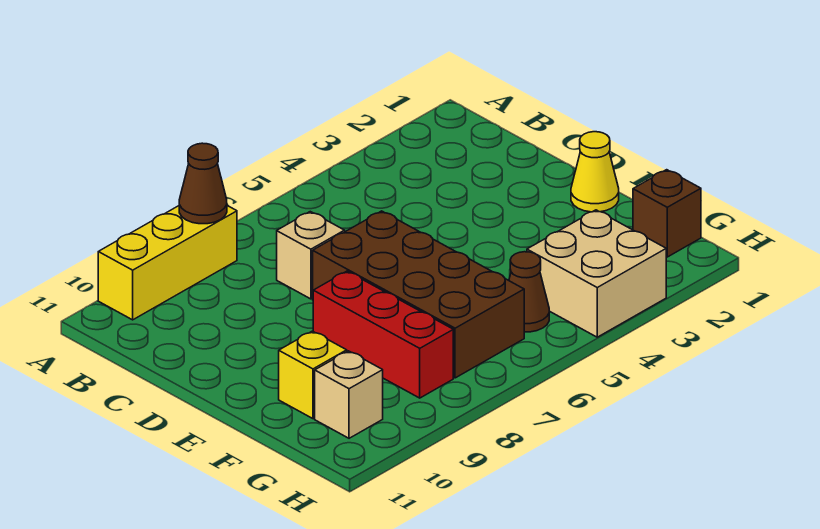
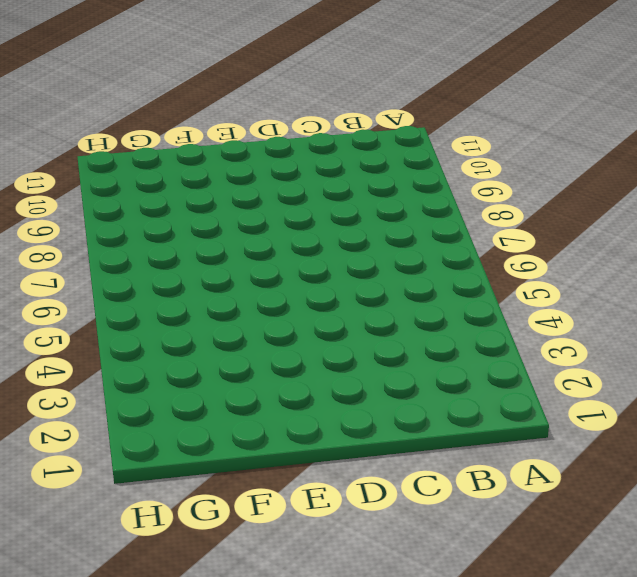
none -> yellow brick A8:A10 level 1
none -> tan brick C7 level 1

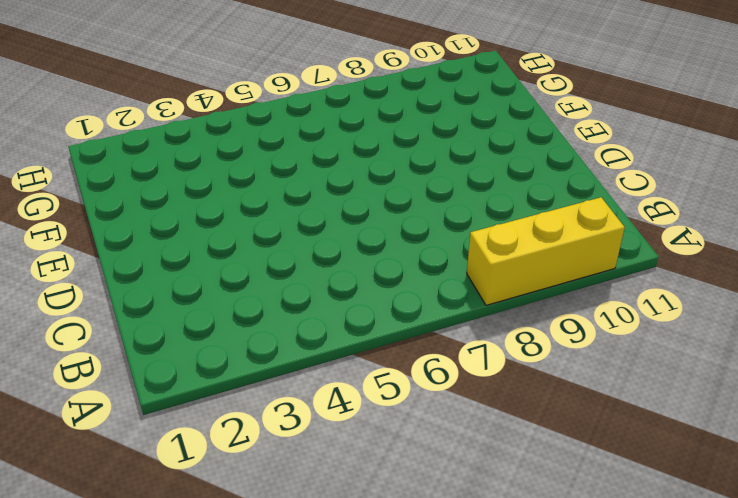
none -> tan brick C7 level 1
none -> brown brick D6:G7 level 1

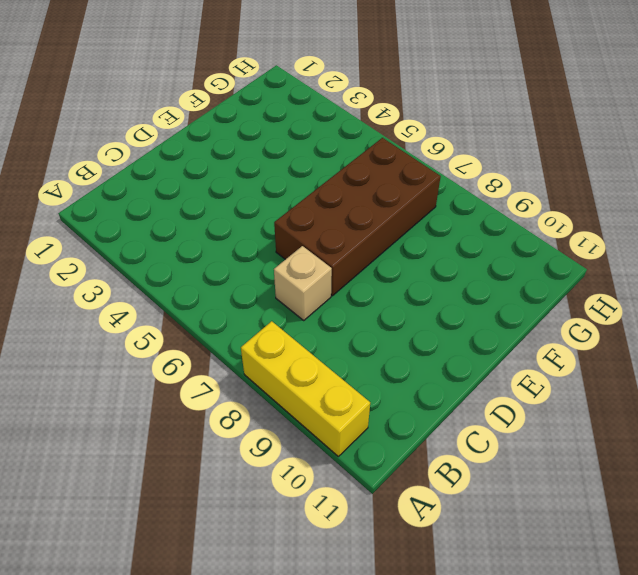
none -> yellow cone E1 level 1
none -> red brick E8:G8 level 1

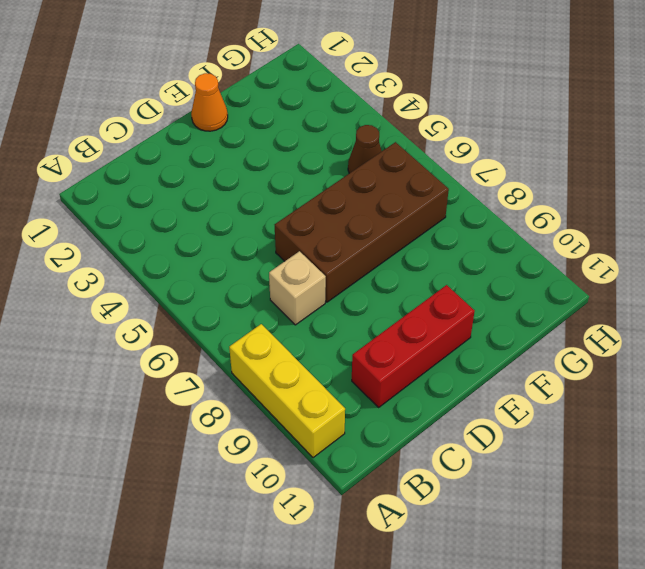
red brick C10:E10 level 1 -> red brick E8:G8 level 1
orange cone E1 level 1 -> yellow cone E1 level 1
none -> yellow brick F10 level 1
none -> brown brick G1 level 1

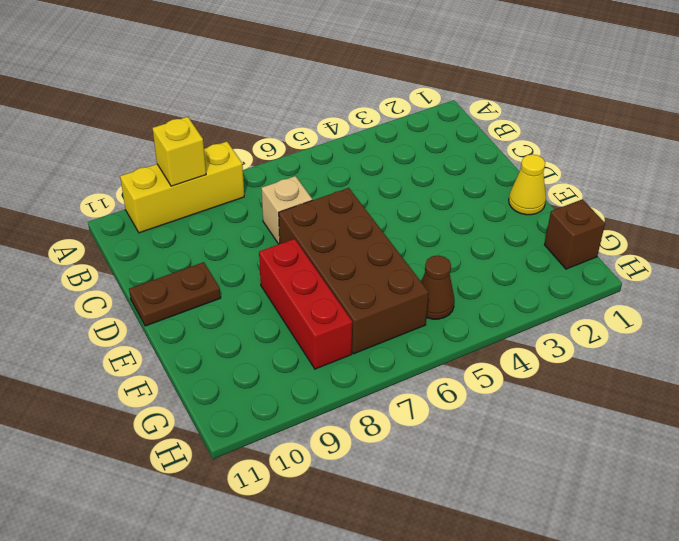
yellow brick A9 level 2 -> yellow brick F10 level 1
brown plate D10:D11 level 1 -> none
none -> tan brick G3:H4 level 1
none -> tan brick G10 level 1

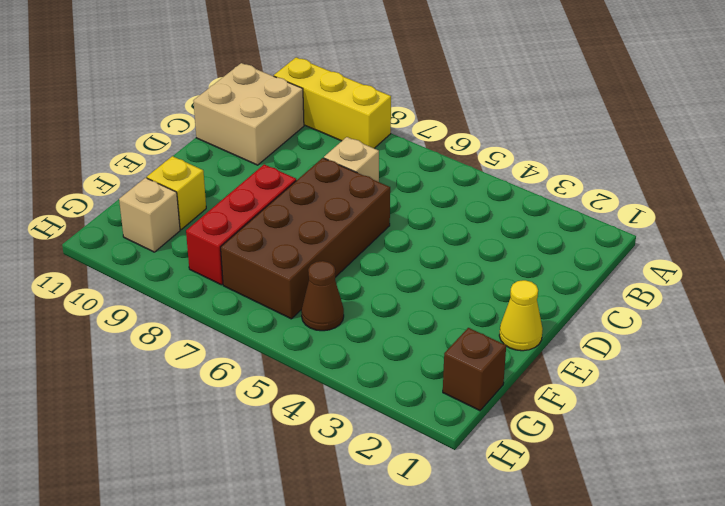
tan brick B10:C11 level 1 -> tan brick G3:H4 level 1
none -> brown cone A8 level 2

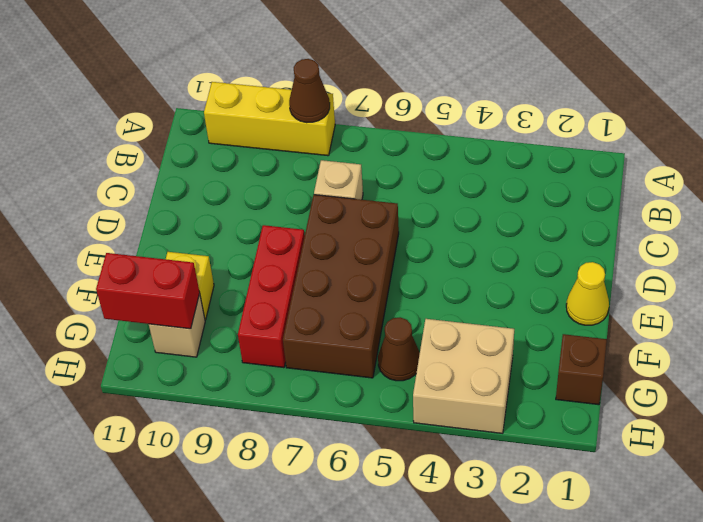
red brick G10:G11 level 2 -> none

